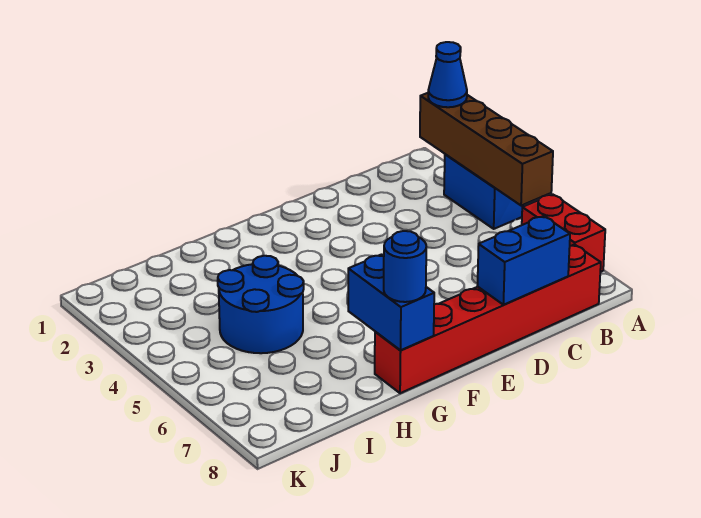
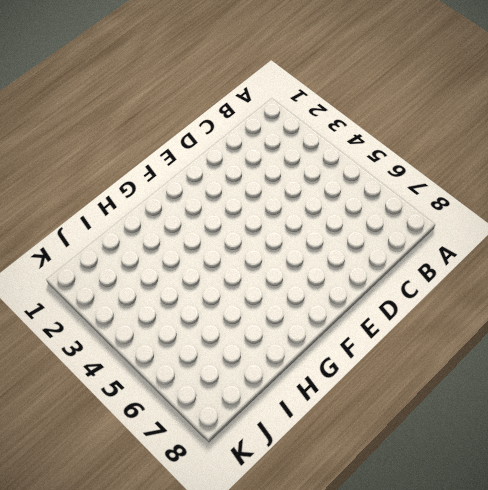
none -> blue brick A3:A4 level 1
none -> red brick A6:A7 level 1

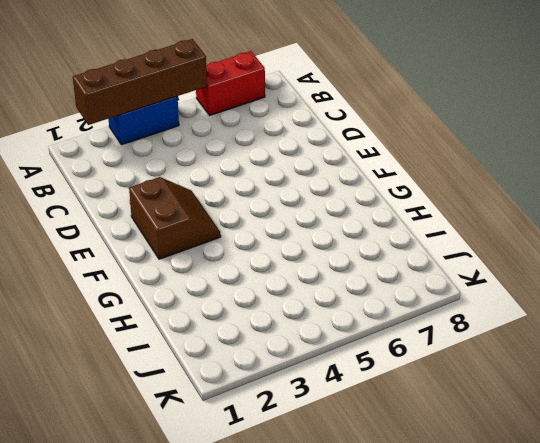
brown slope E2:F3 level 1 top 2 -> none
none -> red brick B8:G8 level 1
none -> blue round brick H4:I5 level 1

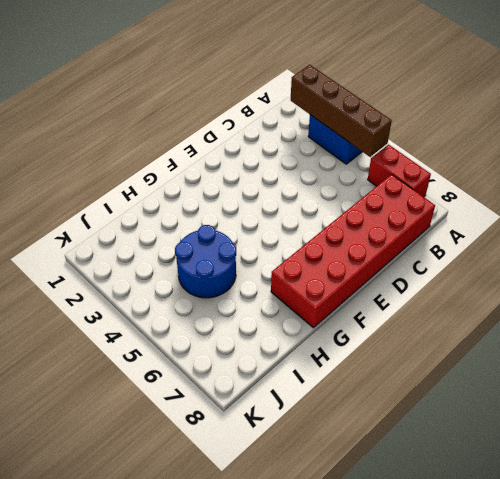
red brick B7:G8 level 1 -> red brick B8:G8 level 1
none -> blue brick C8:D8 level 2
none -> blue brick G7:G8 level 2

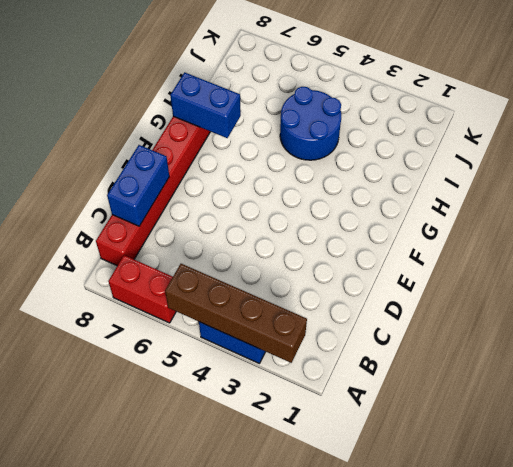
none -> blue cone A2 level 3
none -> blue round brick G8 level 3

